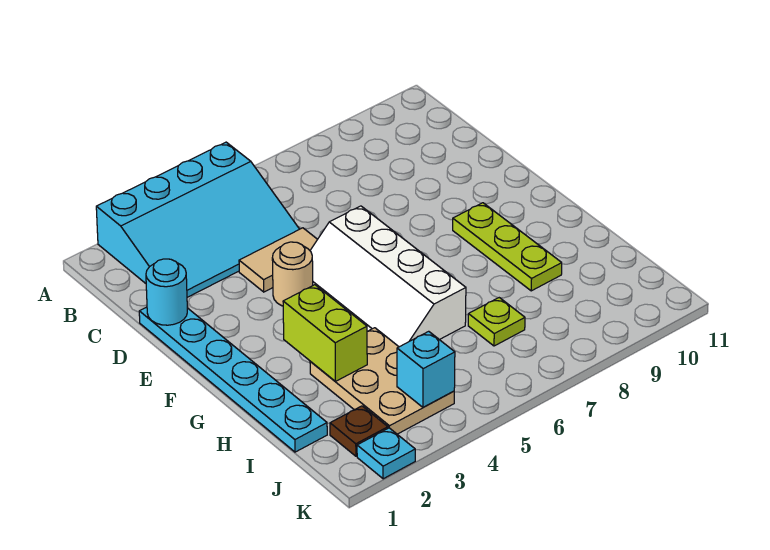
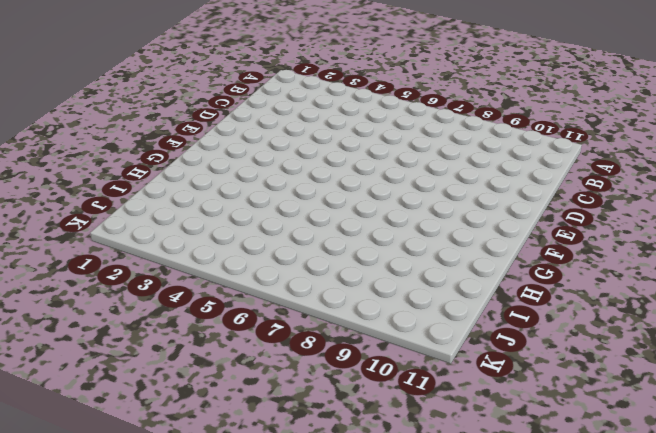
none -> cyan slope A2:C5 level 1 top A
none -> cyan plate D1:I1 level 1
none -> tan tile D4:D5 level 1

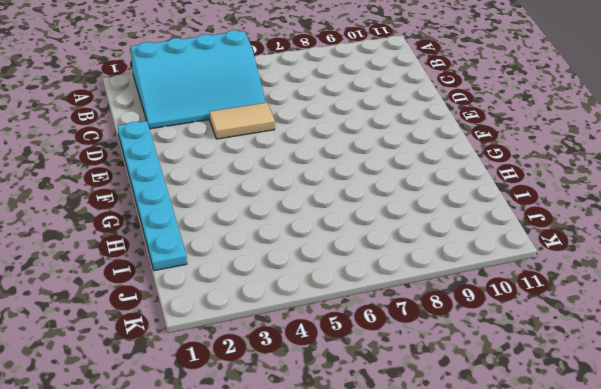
none -> tan round brick E4 level 1
none -> white slope E5:H6 level 1 top 6
none -> lime plate F9:H9 level 1

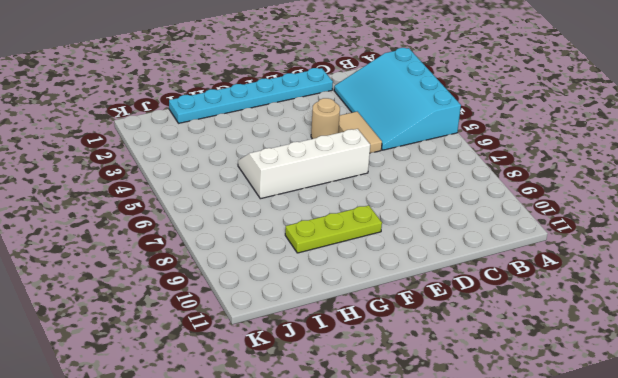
none -> tan plate H3:J4 level 1
none -> lime plate I7 level 1
none -> brown plate J2 level 1

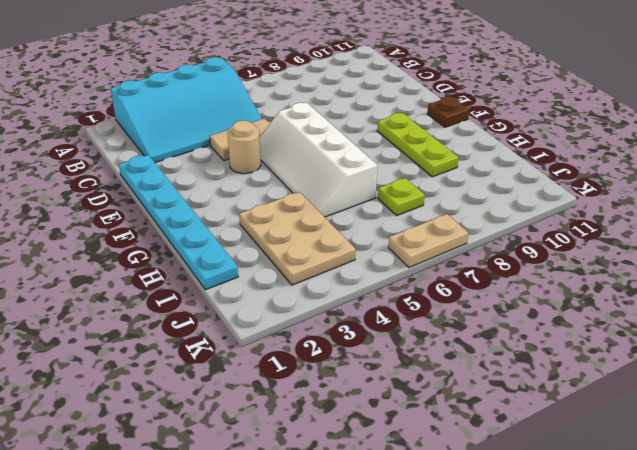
brown plate F11 level 1 -> brown plate J2 level 1
tan plate K6:K7 level 1 -> none
none -> cyan plate K2 level 1
none -> cyan round brick D1 level 2
none -> lime brick G3:H3 level 2

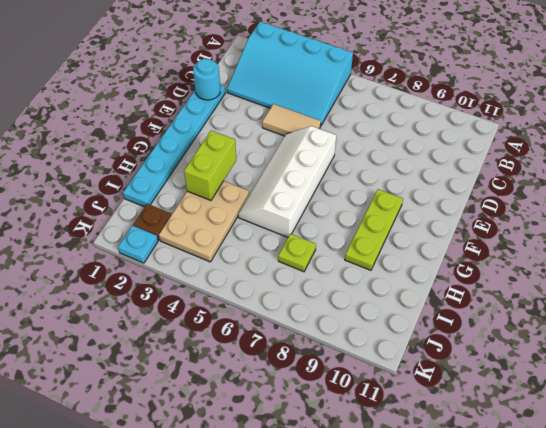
none -> tan round brick E4 level 1
none -> cyan brick J4 level 2

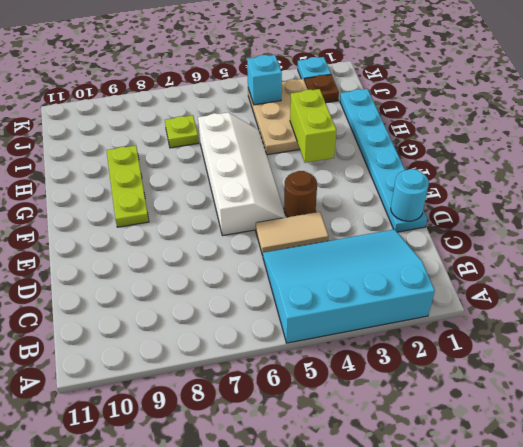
brown round brick E4 level 1 -> tan round brick E4 level 1

